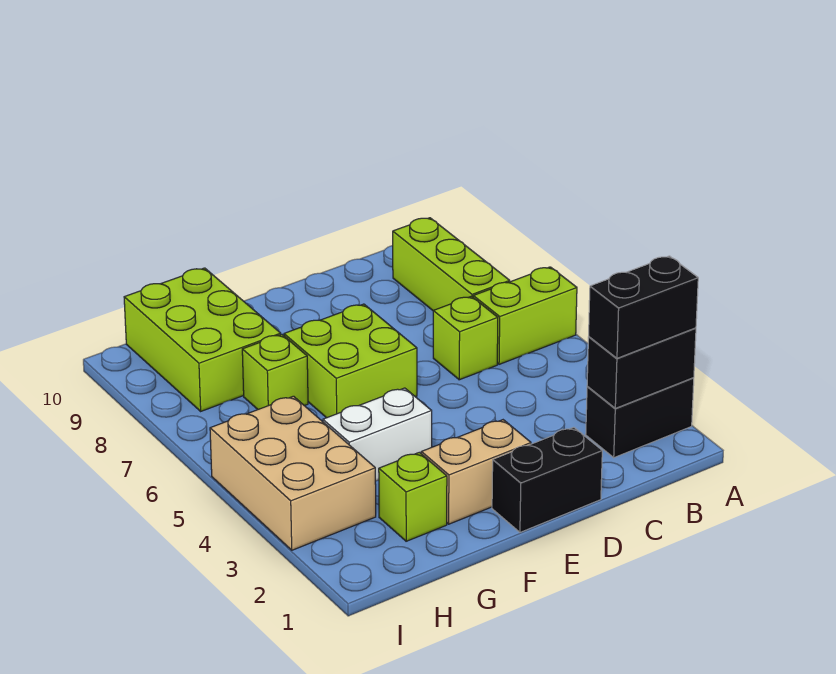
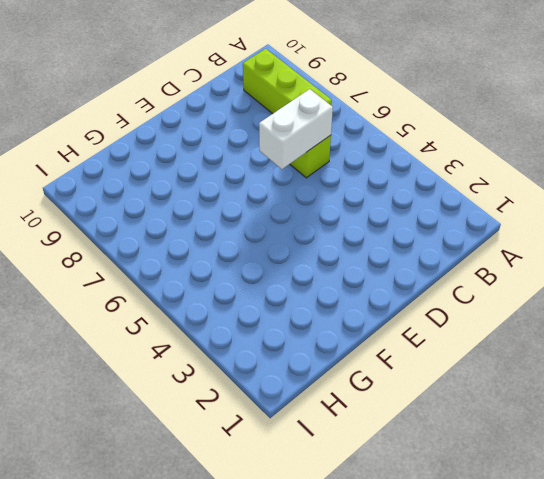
white brick C6:D6 level 2 -> white brick F4:G4 level 1
none -> black brick A2:B2 level 1
none -> lime brick A6:B6 level 1
none -> black brick D1:E1 level 1

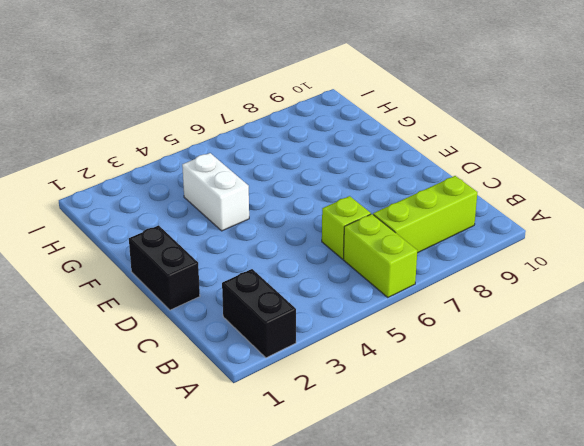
none -> tan brick E2:F2 level 1
none -> lime brick E6:F7 level 1
none -> lime brick G2 level 1

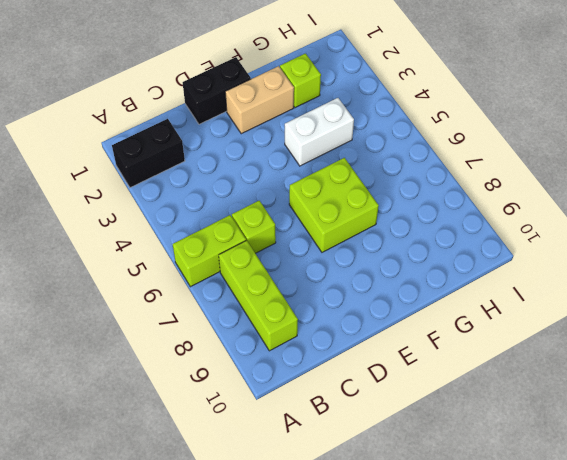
none -> lime brick G7 level 1
none -> lime brick G8:H10 level 1
none -> tan brick H3:I5 level 1

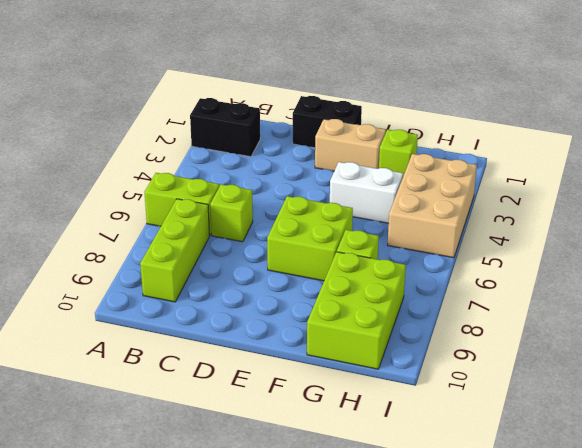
none -> black brick A2:B2 level 2
none -> black brick A2:B2 level 3

